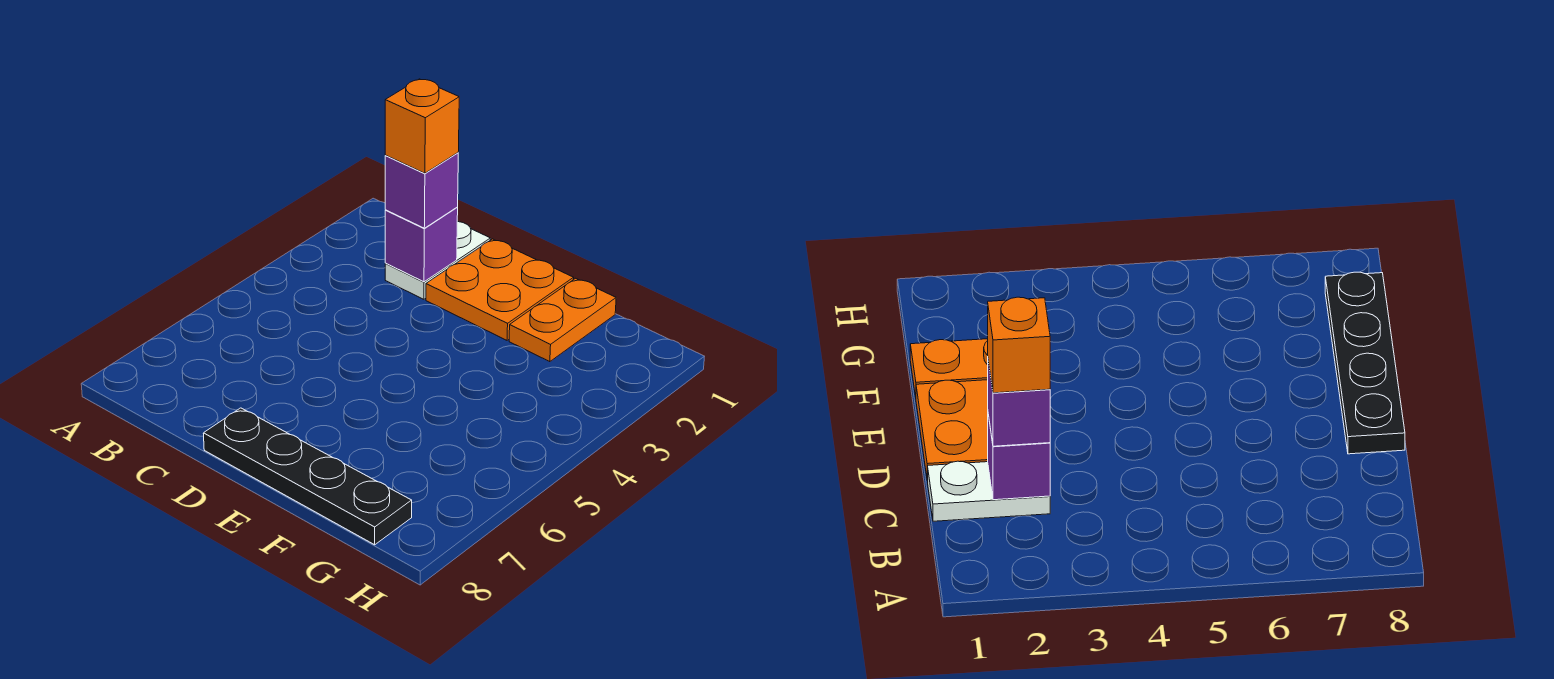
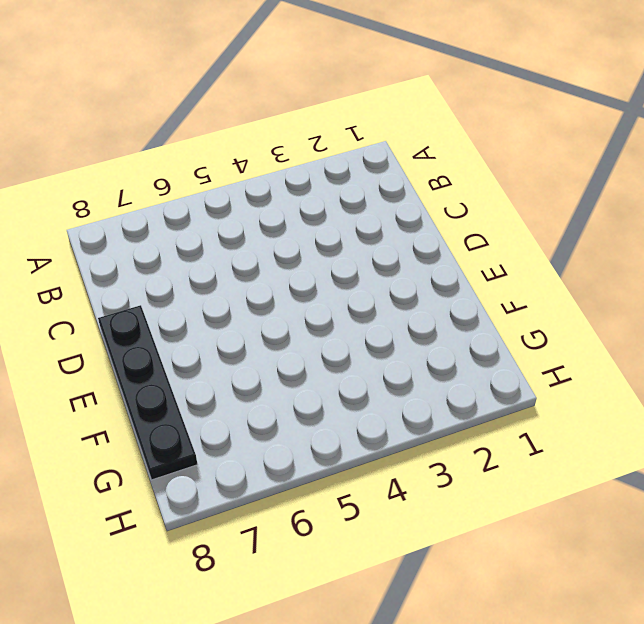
none -> white plate C1:C2 level 1
none -> orange plate D1:E2 level 1

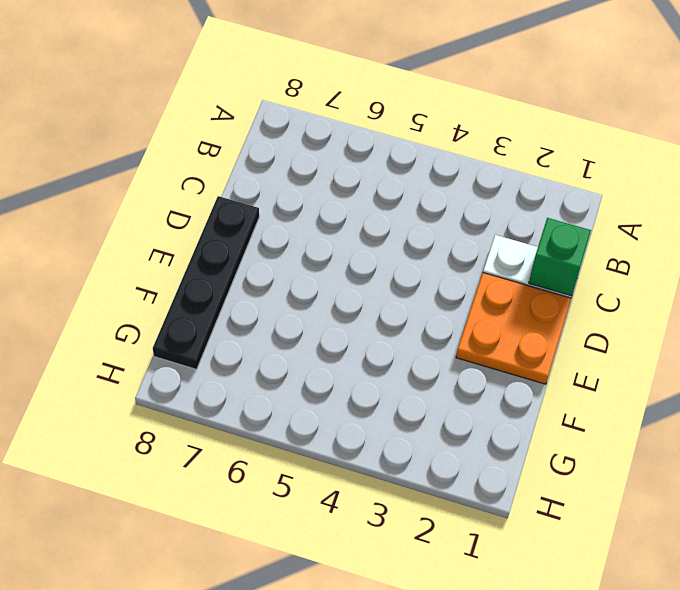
green brick C1 level 2 -> none
none -> orange plate F1:F2 level 1
none -> purple brick C2 level 2

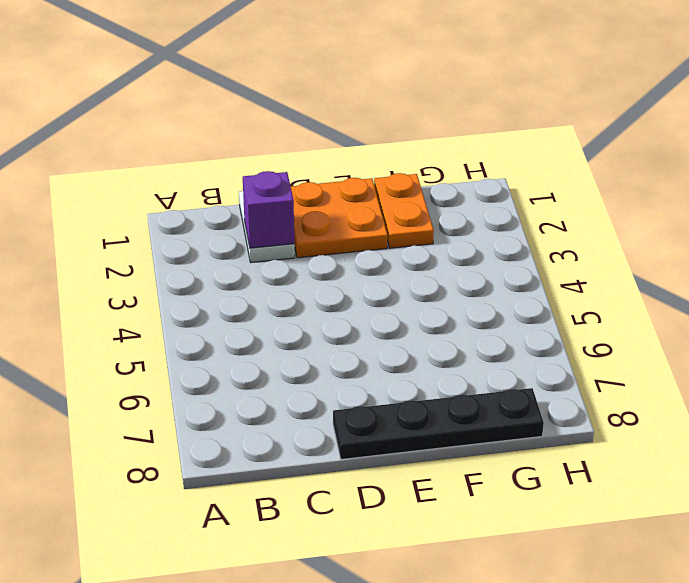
none -> purple brick C2 level 3
none -> orange brick C2 level 4

